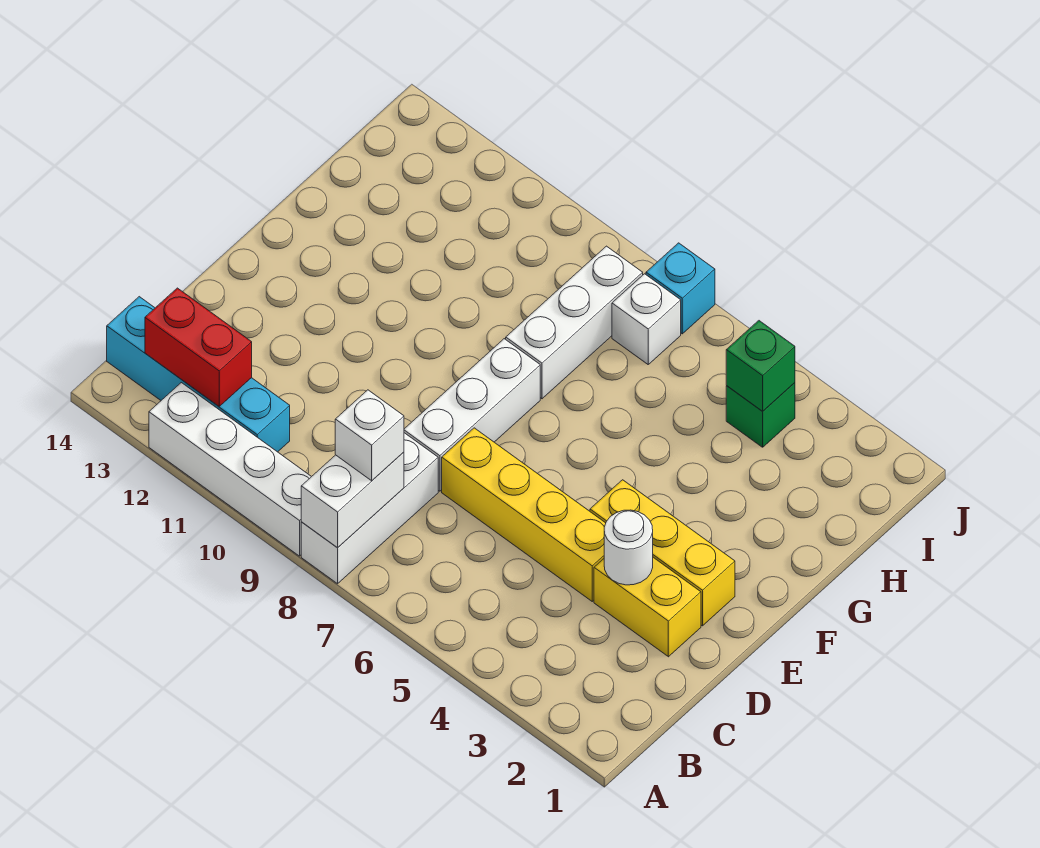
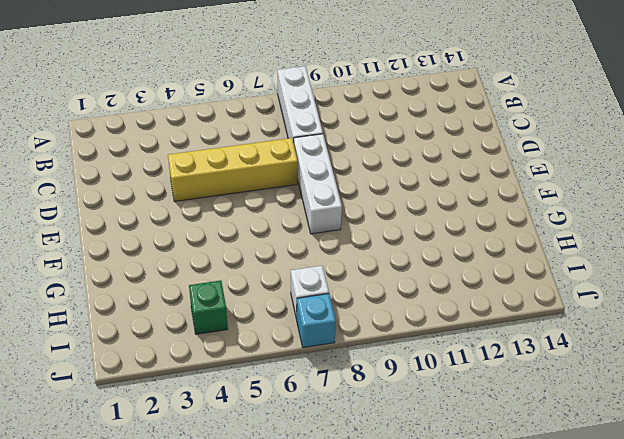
none -> white brick A9:A12 level 1
none -> cyan brick B11:B14 level 1
none -> yellow brick D2:D3 level 1

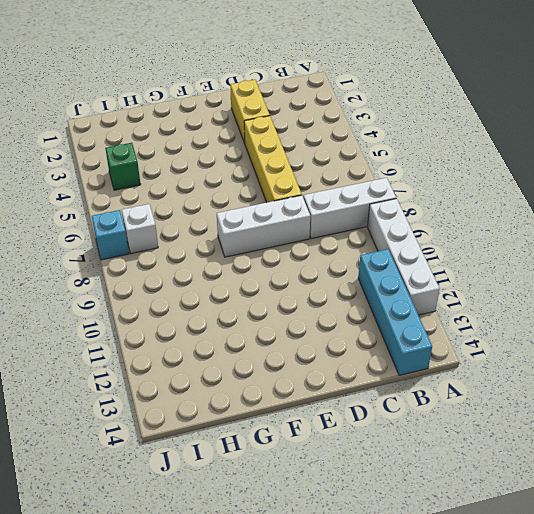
none -> yellow brick E2:E4 level 1
none -> white brick G8:I8 level 1
none -> white brick A8:B8 level 2

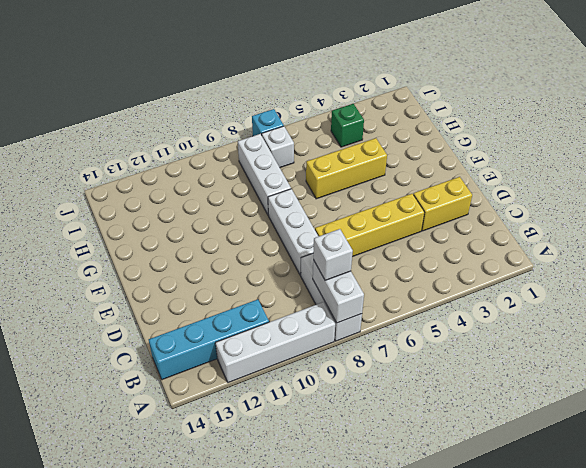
yellow brick G4:G6 level 1 -> yellow brick E2:E4 level 1
none -> red brick B12:B13 level 2
none -> white round brick D3 level 2
none -> green brick I4 level 2

